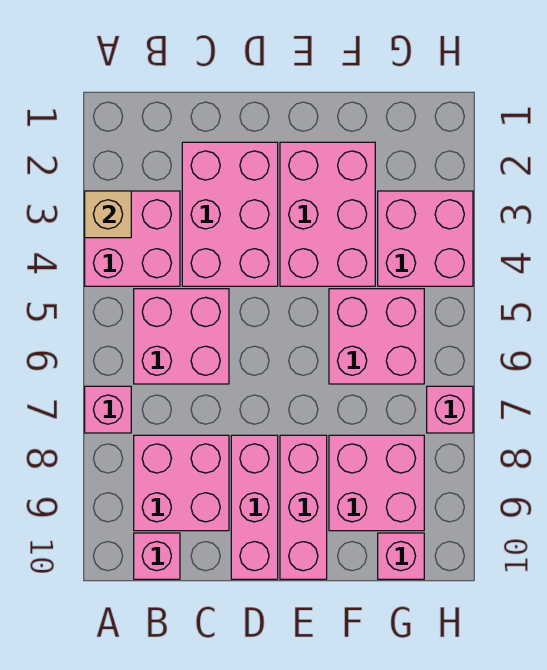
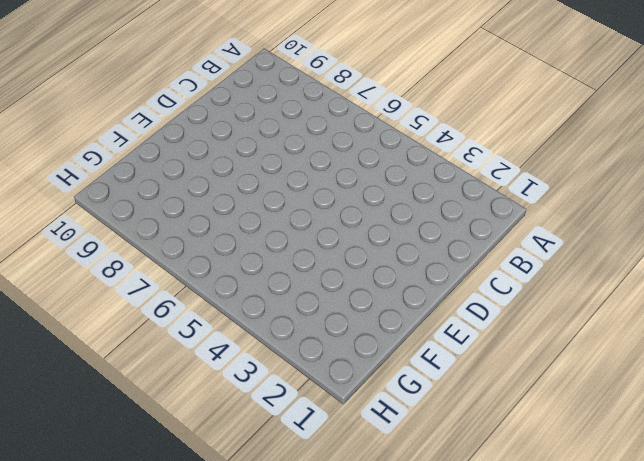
none -> pink brick A3:B4 level 1
none -> pink brick A7 level 1
none -> pink brick B5:C6 level 1

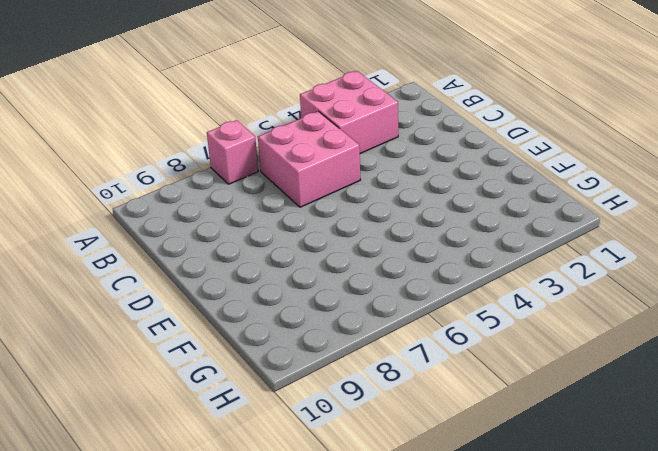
none -> pink brick B8:C9 level 1
none -> pink brick B10 level 1
none -> pink brick C2:D4 level 1

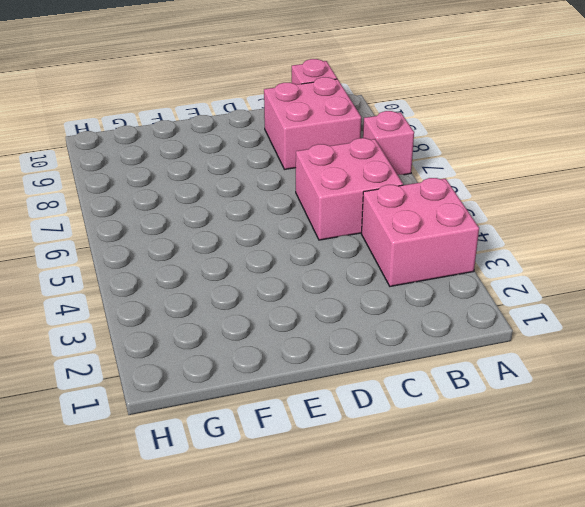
none -> pink brick C2:D4 level 1
none -> pink brick D8:D10 level 1
none -> pink brick E2:F4 level 1

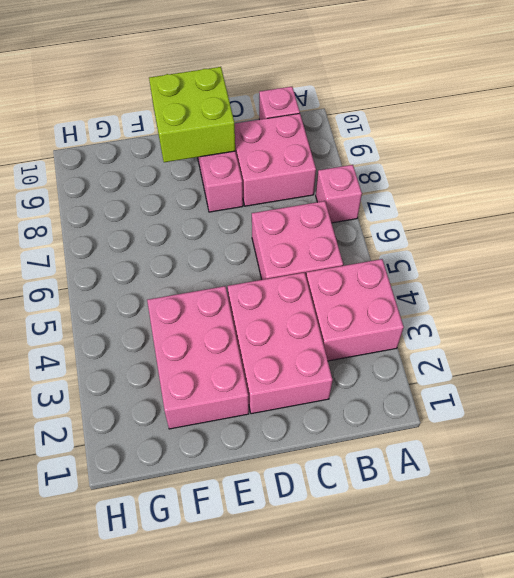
lime brick D9:E10 level 2 -> none
none -> pink brick E8:E10 level 1
none -> pink brick F5:G6 level 1
none -> pink brick F8:G9 level 1

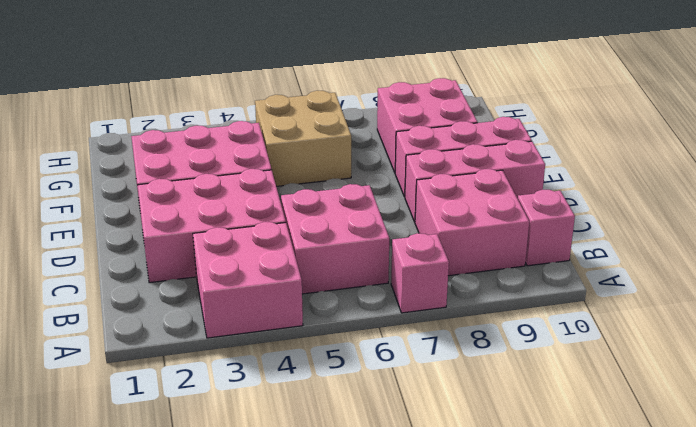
tan brick F5:G6 level 1 -> pink brick F5:G6 level 1
none -> pink brick G3:H4 level 1
none -> pink brick G10 level 1
none -> pink brick H7 level 1

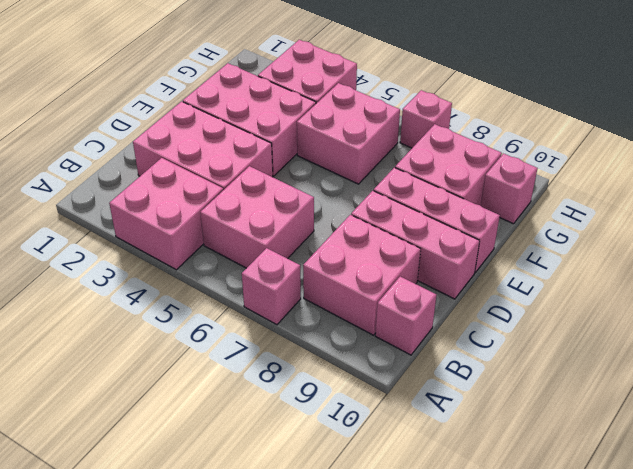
none -> tan brick A3 level 2

